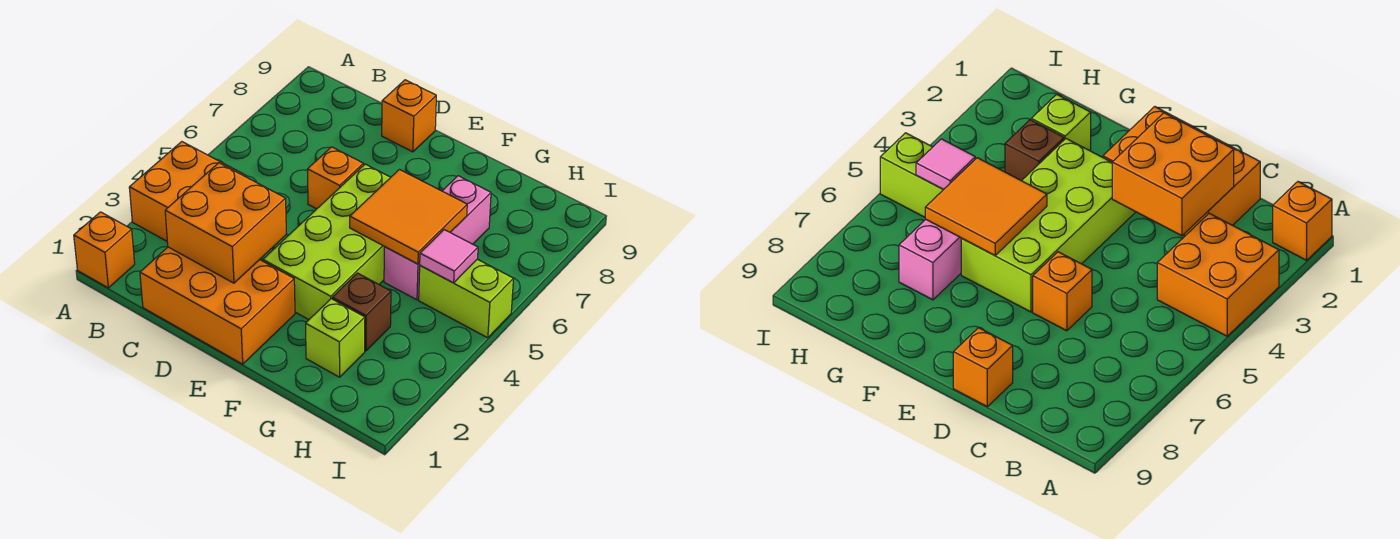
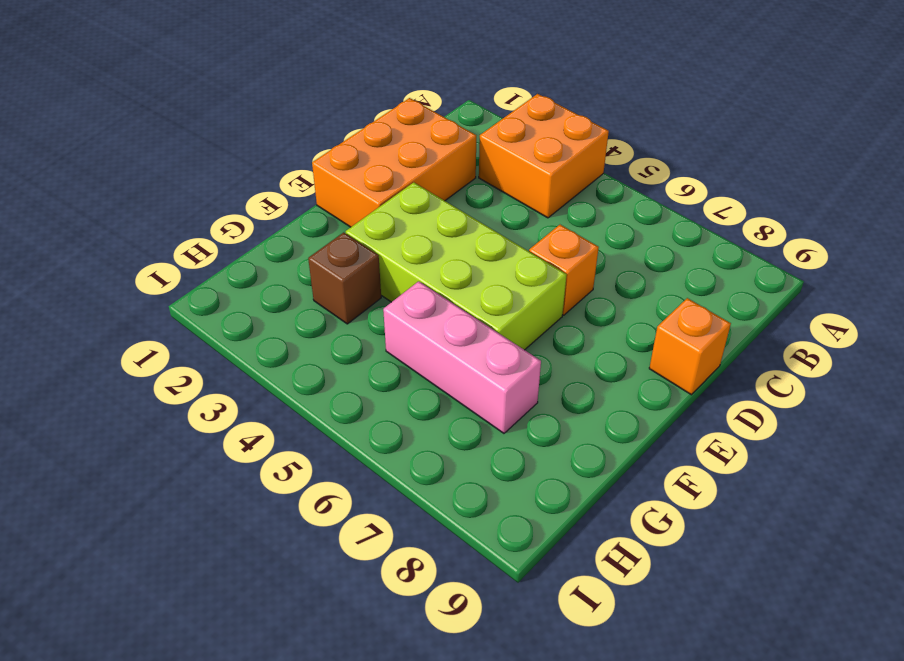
none -> orange brick A1 level 1
none -> lime brick G2 level 1
none -> lime brick H5:I5 level 1

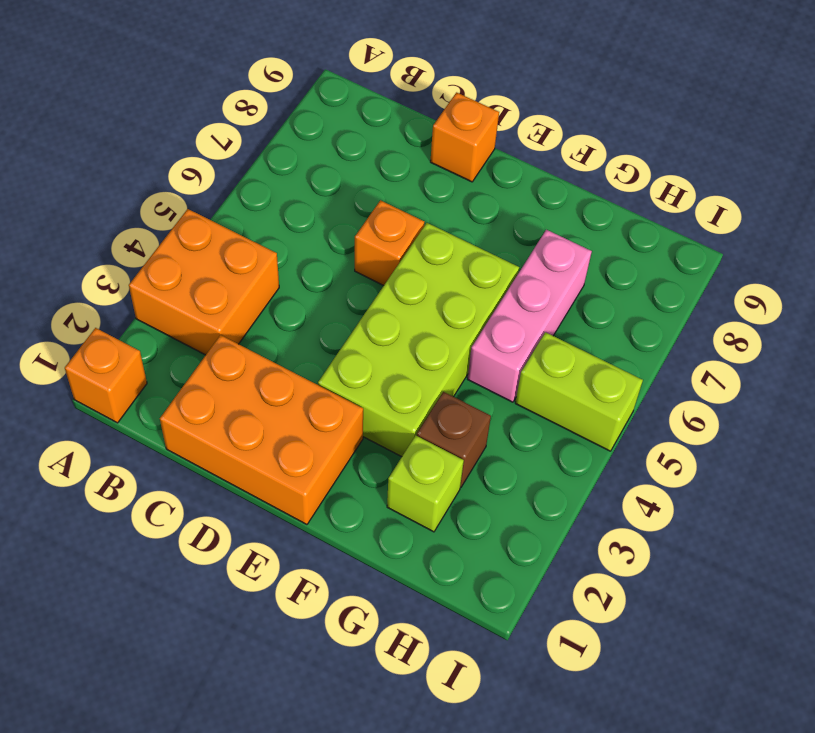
none -> orange brick C2:D3 level 2
none -> orange tile F5:G6 level 2
none -> pink tile H5 level 2

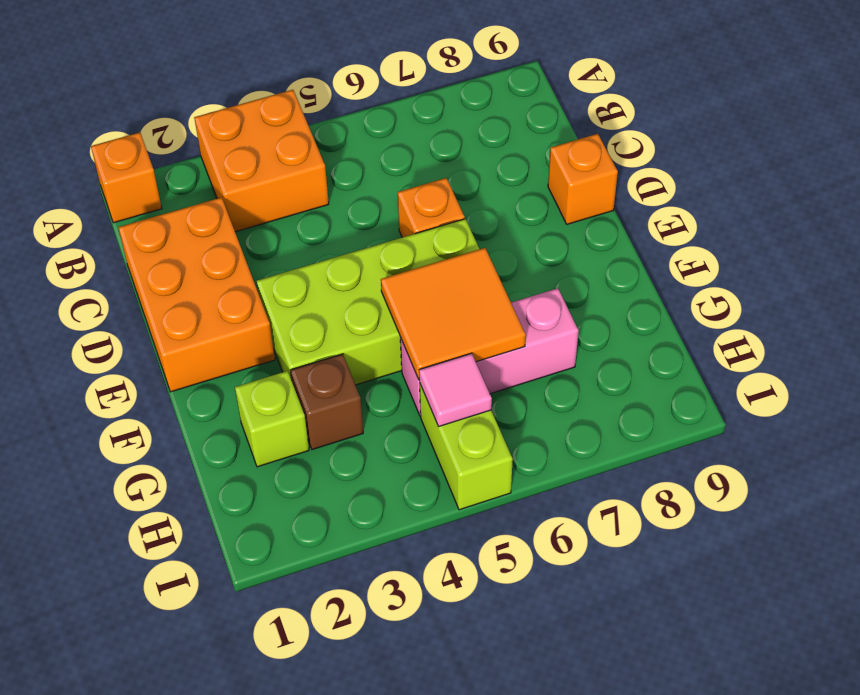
none -> orange brick C2:D3 level 2

